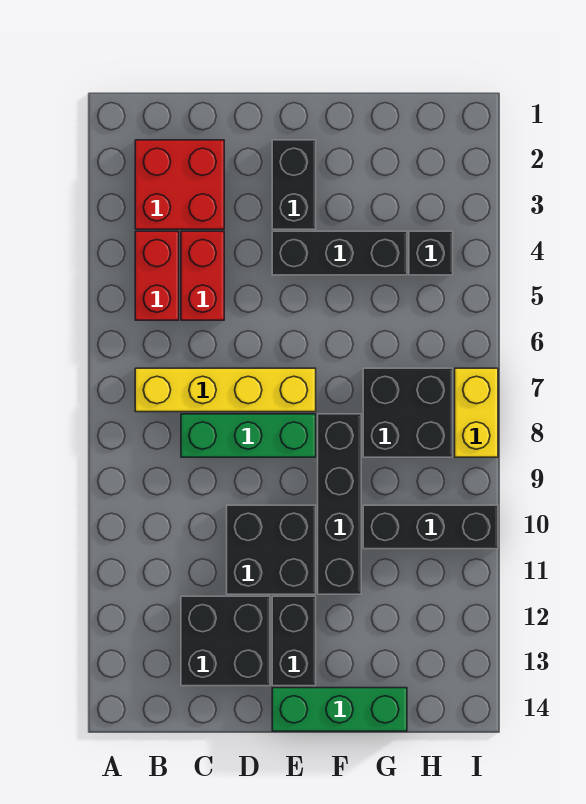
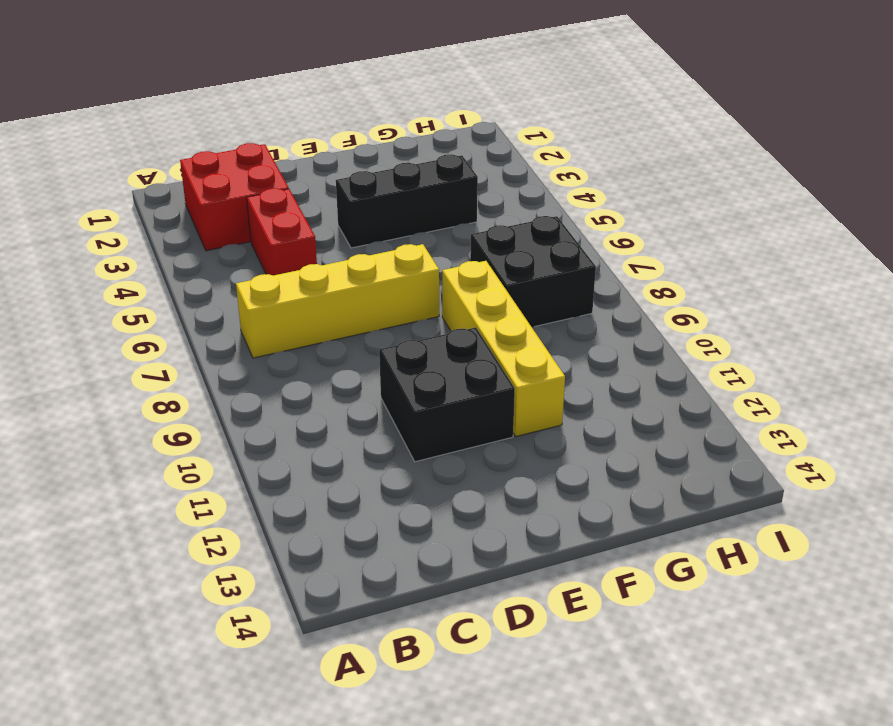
yellow brick F8:F11 level 1 -> black brick F8:F11 level 1
none -> red brick B4:B5 level 1
none -> green brick C8:E8 level 1
none -> black brick C12:D13 level 1

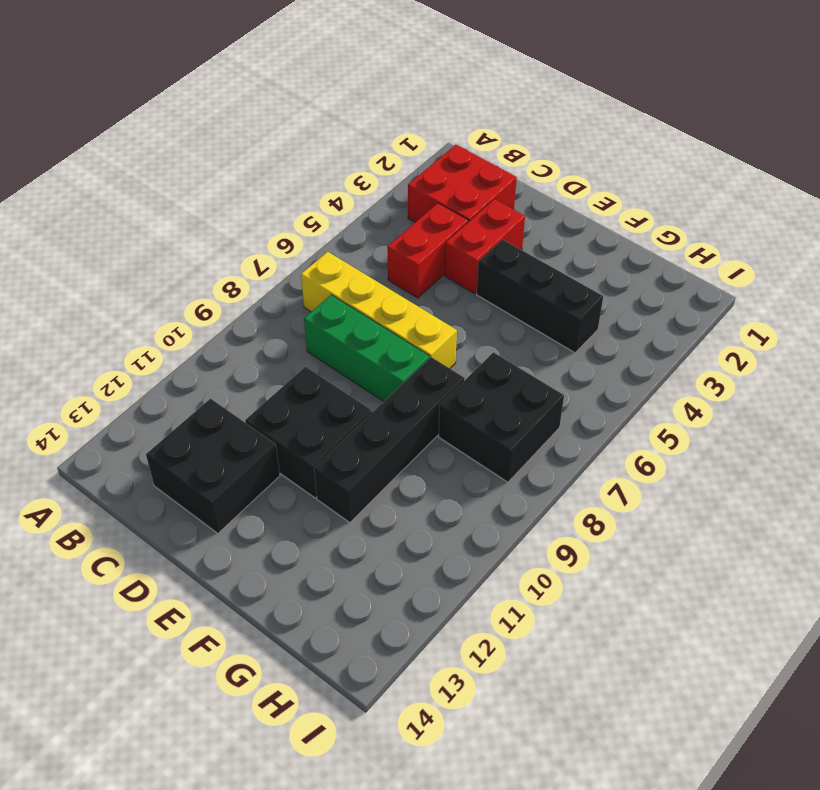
red brick D3:D4 level 1 -> red brick B4:B5 level 1
none -> black brick E2:E3 level 1
none -> black brick E12:E13 level 1
none -> green brick E14:G14 level 1

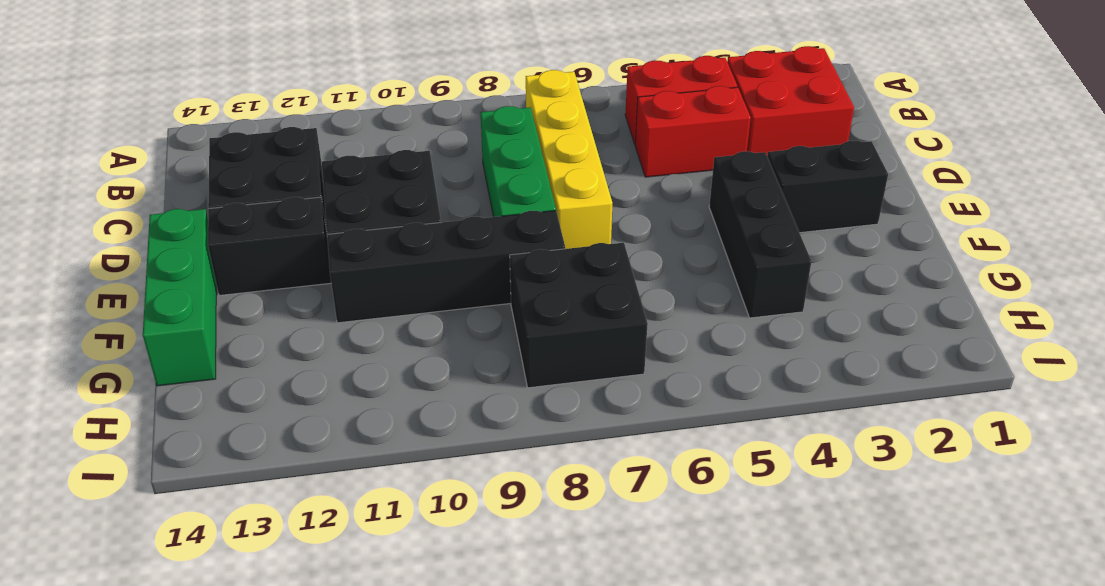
none -> black brick G10:I10 level 1
none -> black brick H4 level 1
none -> yellow brick I7:I8 level 1

